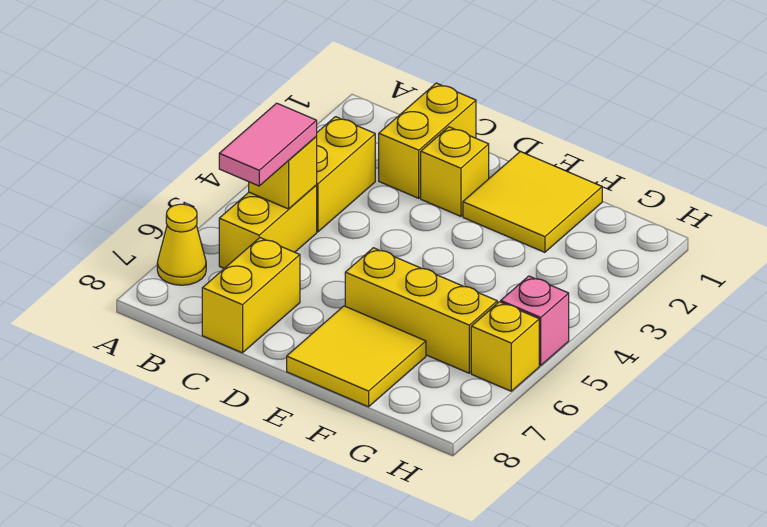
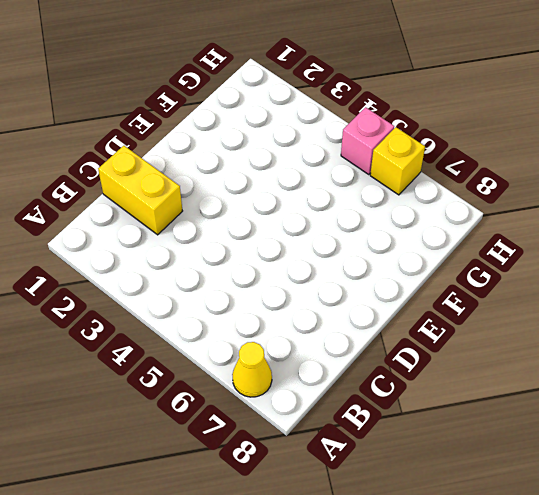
none -> yellow brick B3:B4 level 1
none -> yellow brick B5:B6 level 1
none -> yellow brick C7:C8 level 1

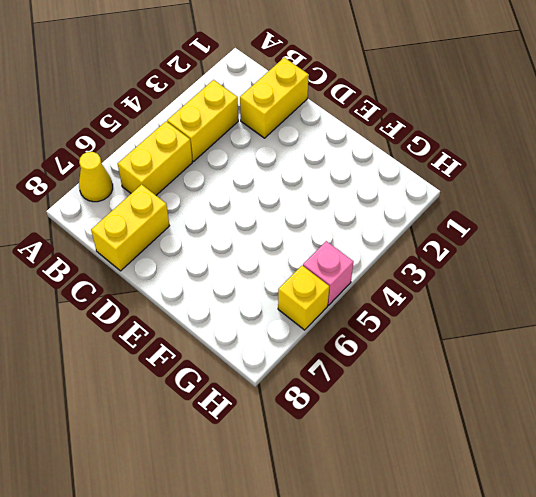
none -> yellow brick D2 level 1
none -> yellow tile E1:F2 level 1
none -> yellow brick E6:G6 level 1

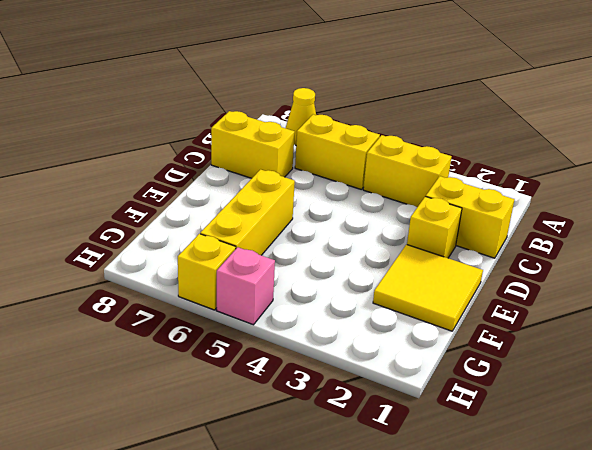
none -> yellow tile E7:F8 level 1
none -> yellow brick B5 level 2
none -> pink tile B5:B6 level 3

